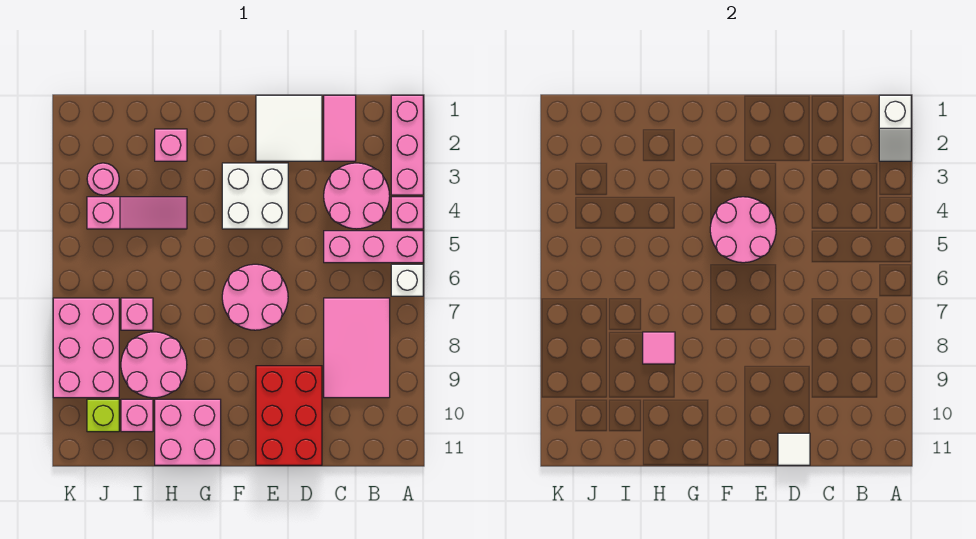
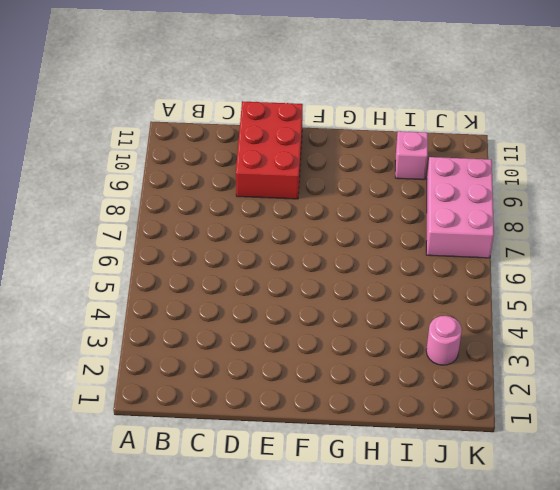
none -> pink brick A1:A3 level 1
none -> pink brick A4 level 1
none -> pink brick A5:C5 level 1

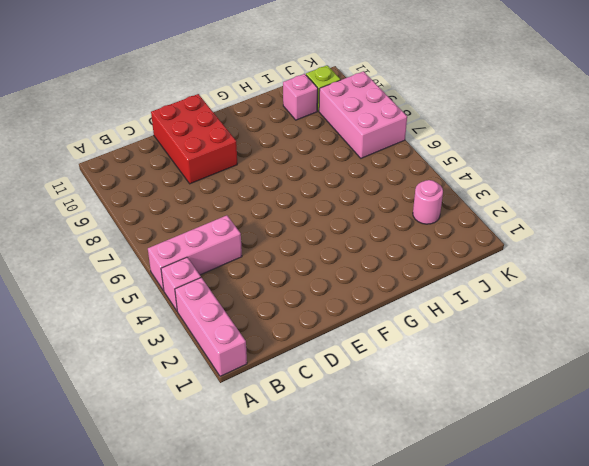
none -> white brick A6 level 1
none -> pink round brick B3:C4 level 1
none -> pink tile B7:C9 level 1

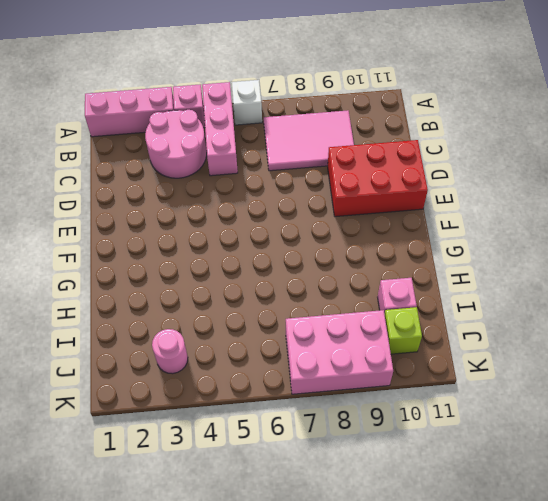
none -> pink tile C1:C2 level 1
none -> white tile D1:E2 level 1
none -> white brick E3:F4 level 1

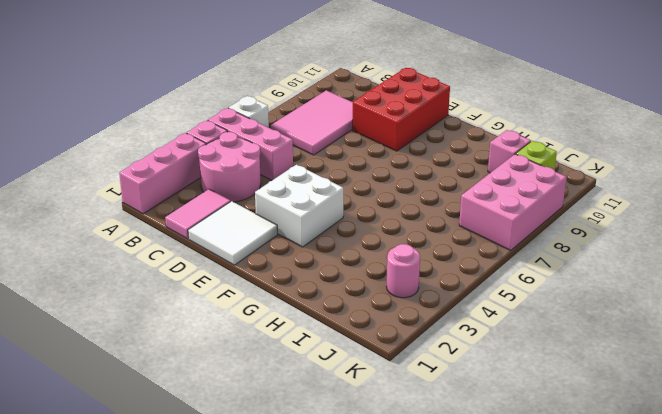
none -> pink round brick E6:F7 level 1
none -> pink brick G10:H11 level 1
none -> pink brick H2 level 1

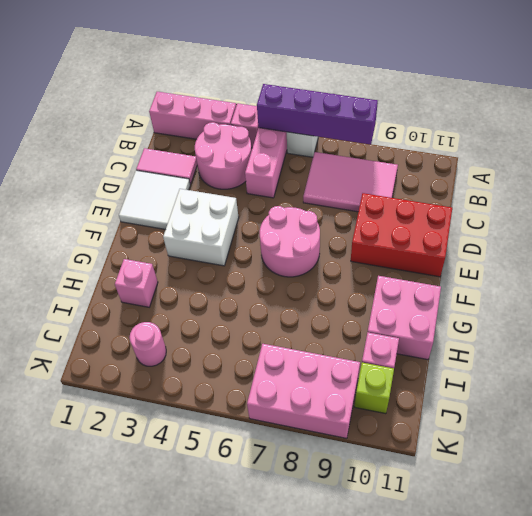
purple brick A5:A8 level 2 -> none
none -> pink slope H4:J4 level 1 top J
none -> pink round brick H8:I9 level 1
none -> pink brick I7 level 1

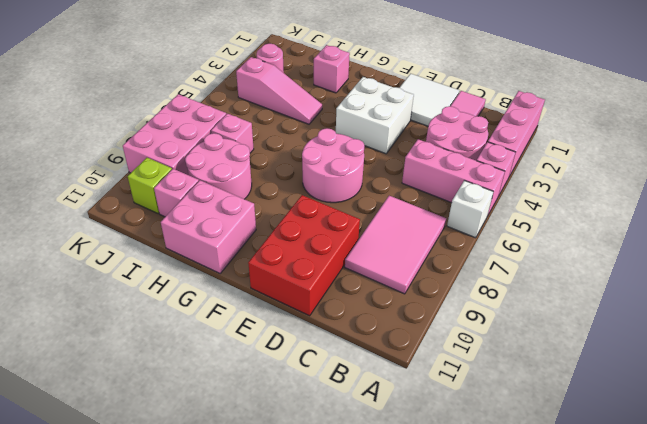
none -> white slope A1:A2 level 2 top 1
none -> white tile D11 level 2
none -> pink round brick E4:F5 level 2

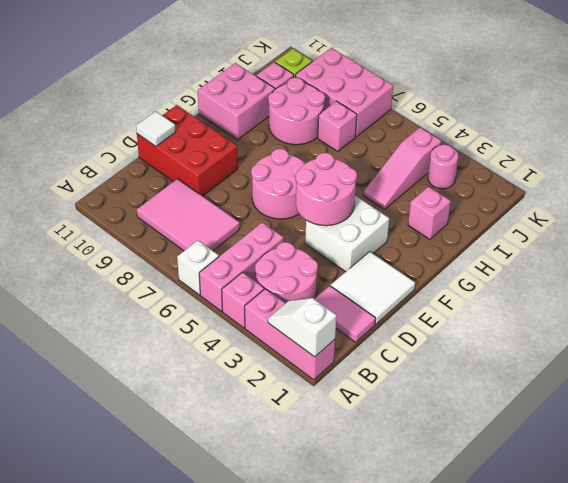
none -> pink tile H8 level 2

